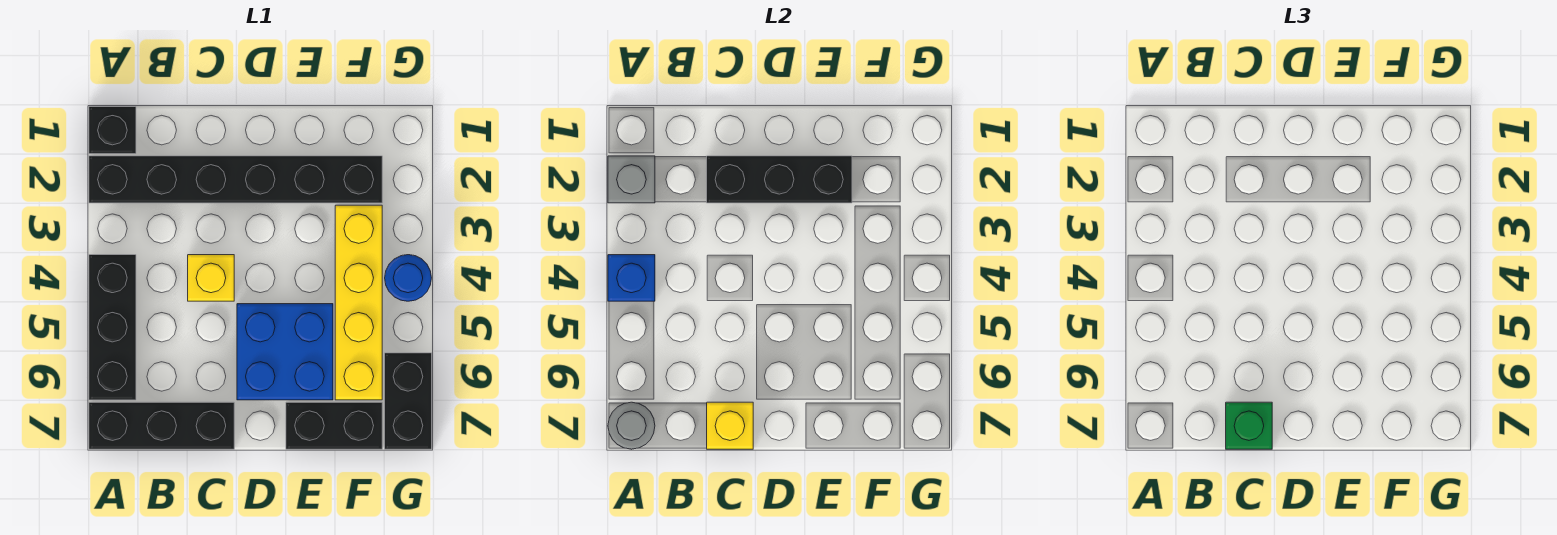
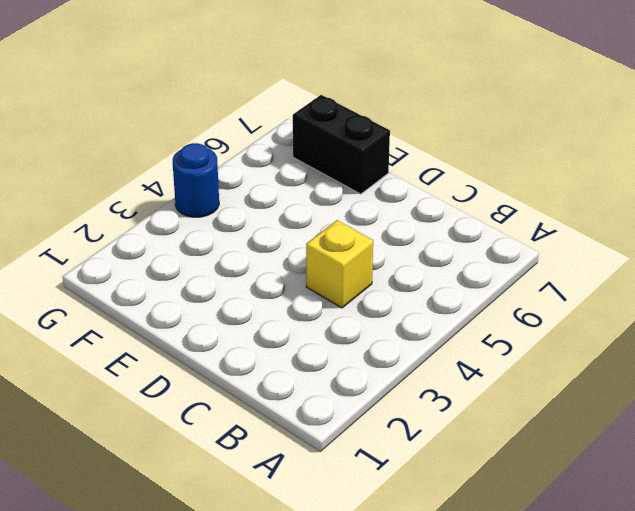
none -> black brick A1 level 1
none -> black brick A2:F2 level 1
none -> black brick A4:A6 level 1

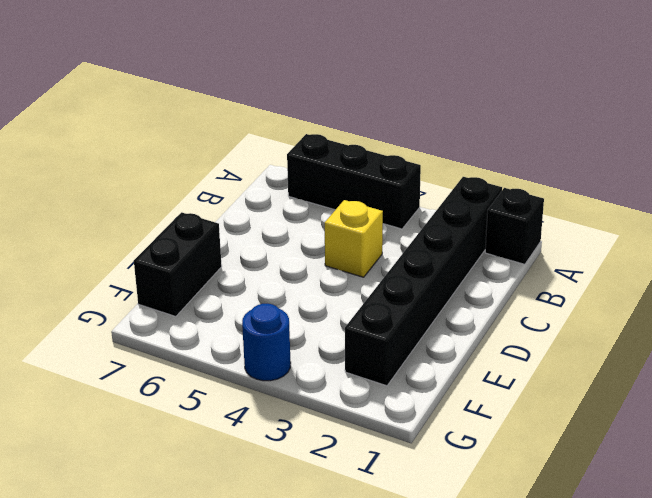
none -> black brick A7:C7 level 1
none -> blue brick D5:E6 level 1
none -> yellow brick F3:F6 level 1

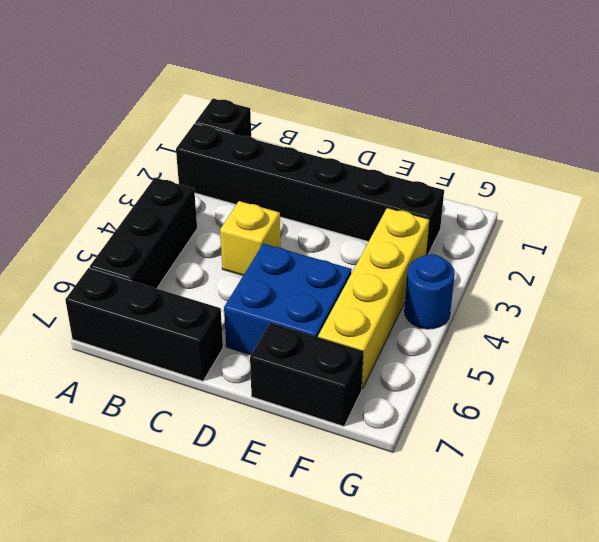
none -> black brick G6:G7 level 1
none -> grey brick A2 level 2
none -> blue brick A4 level 2

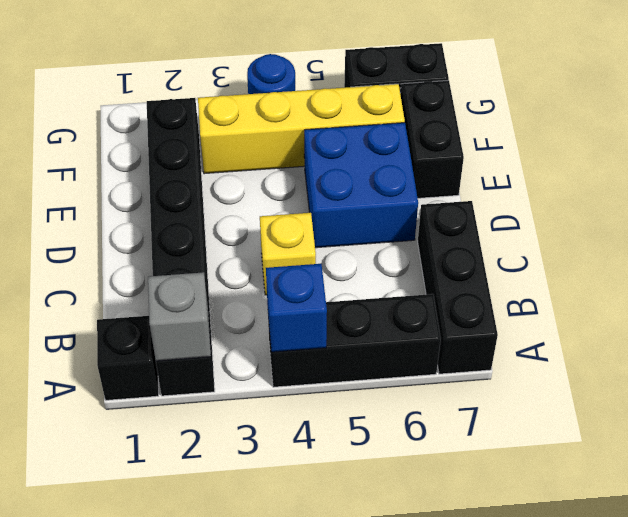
none -> grey round brick A7 level 2
none -> black brick C2:E2 level 2
none -> yellow brick C7 level 2

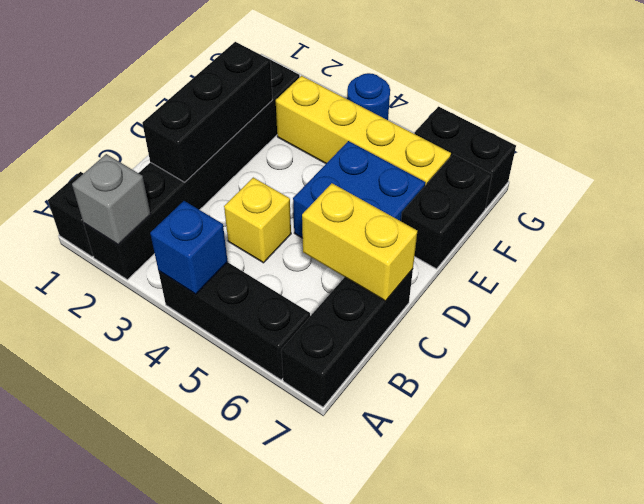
yellow brick C6:C7 level 2 -> yellow brick C7 level 2
none -> grey round brick A7 level 2
none -> green brick C7 level 3

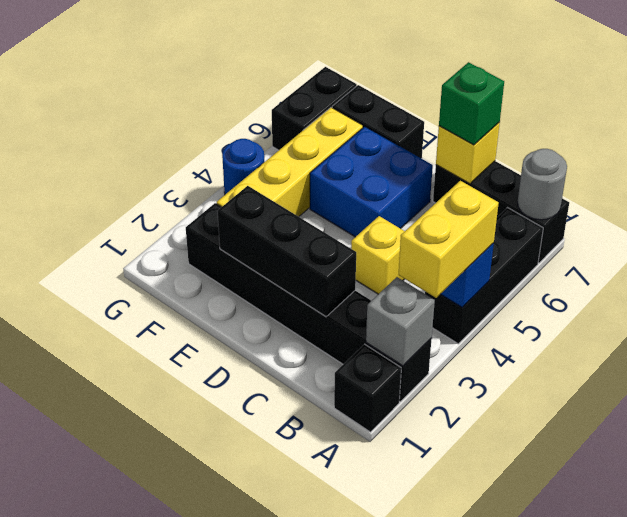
yellow brick A3:A4 level 3 -> none

